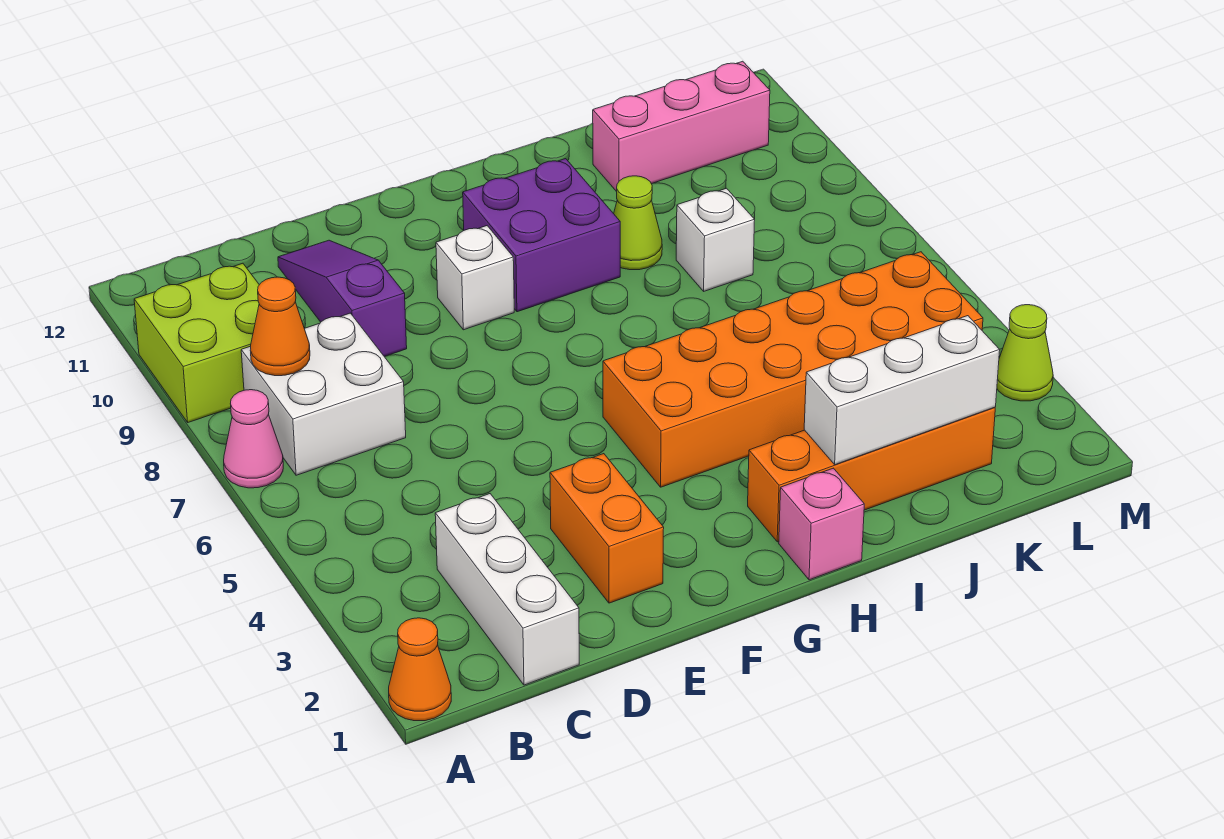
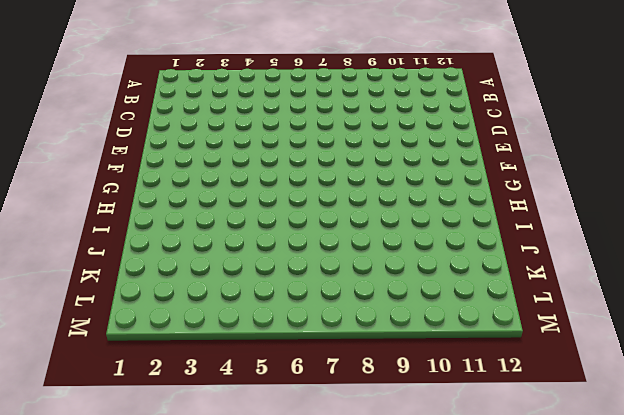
none -> orange cone A1 level 1
none -> pink cone A7 level 1
none -> lime brick A9:B10 level 1

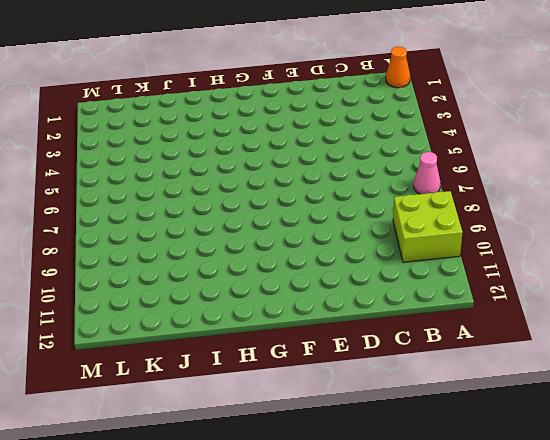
none -> white brick B7:C8 level 1
none -> white brick C1:C3 level 1
none -> purple slope D9:D11 level 1 top 9

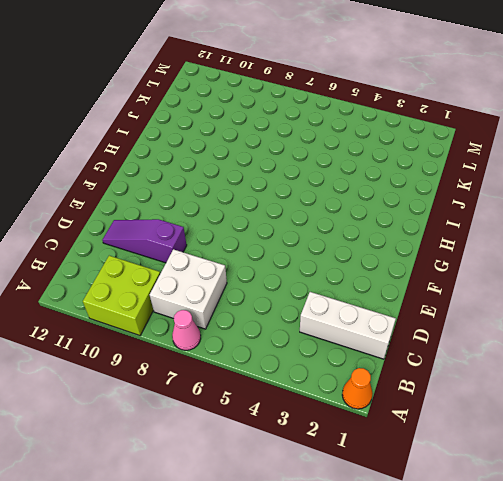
none -> orange brick E2:E3 level 1
none -> white brick F9 level 1
none -> orange brick G4:L5 level 1

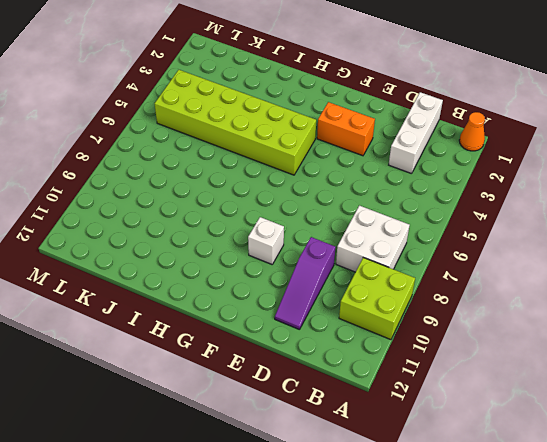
orange brick E3:F3 level 1 -> orange brick E2:E3 level 1
lime brick G4:L5 level 1 -> orange brick G4:L5 level 1
none -> pink cone A7 level 1
none -> purple brick G9:H10 level 1
none -> pink brick H1 level 1

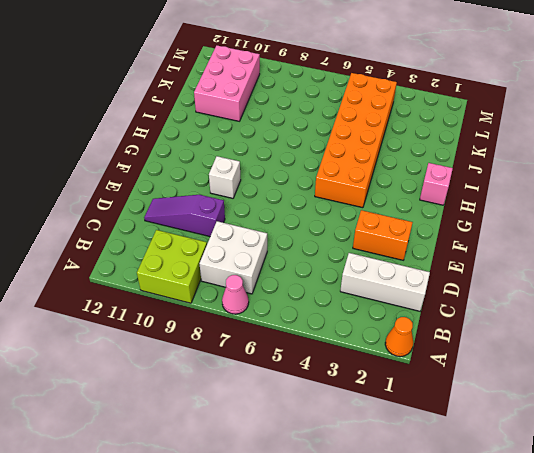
pink brick J10:L11 level 1 -> pink brick J11:L11 level 1
none -> purple brick G9:H10 level 1
none -> orange brick H2:K2 level 1
none -> lime cone I9 level 1

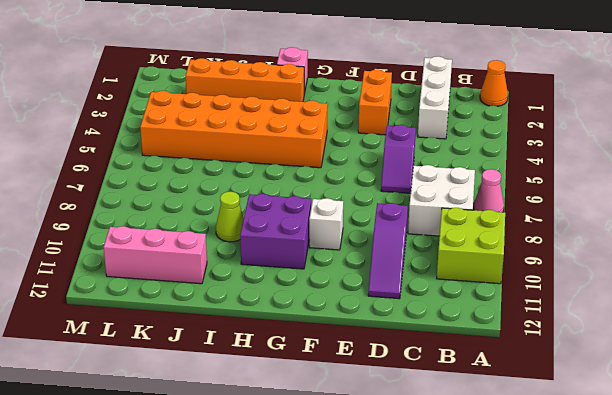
purple slope D5:D6 level 1 top 5 -> none
none -> white brick J8 level 1
none -> lime cone M3 level 1
none -> orange cone B8 level 2

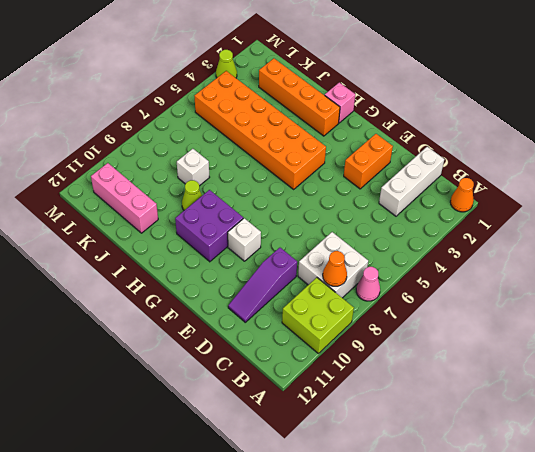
none -> white brick I2:K2 level 2

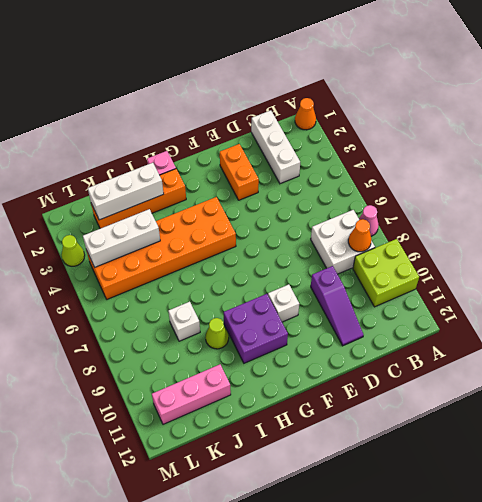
white brick J4:L4 level 2 -> none

